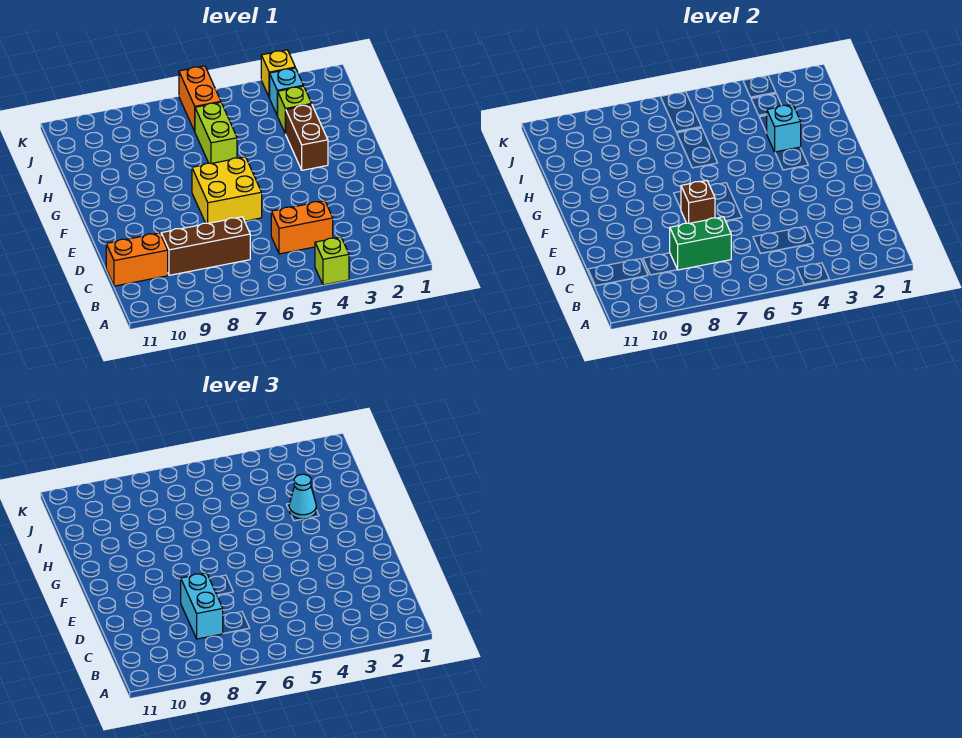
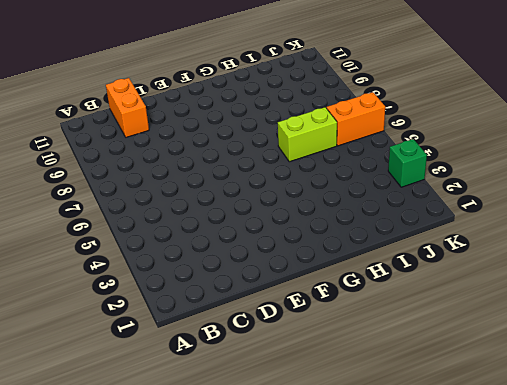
green brick K3 level 1 -> yellow brick K3 level 1
none -> lime brick A4 level 1
none -> orange brick C4:C5 level 1
none -> brown brick C7:C9 level 1

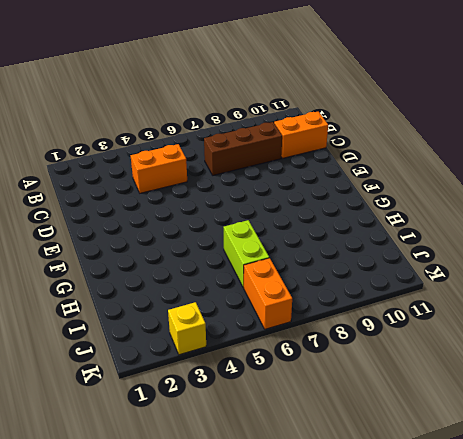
none -> lime brick A4 level 1
none -> yellow brick E6:F7 level 1
none -> brown brick G3:H3 level 1

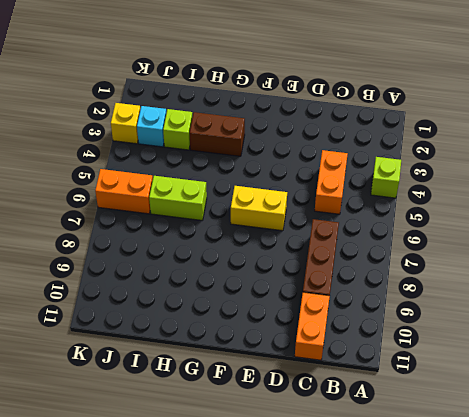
yellow brick E6:F6 level 1 -> yellow brick E6:F7 level 1
none -> green brick C7:C8 level 2
none -> brown brick E7 level 2
none -> cyan brick H3 level 2

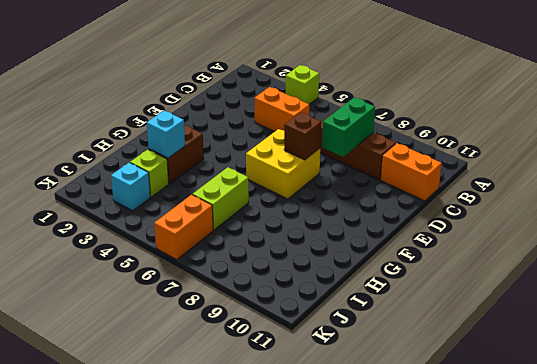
green brick C8:D8 level 2 -> green brick C7:C8 level 2
none -> yellow brick K3 level 1
none -> cyan brick C8:D8 level 3
none -> cyan cone H3 level 3

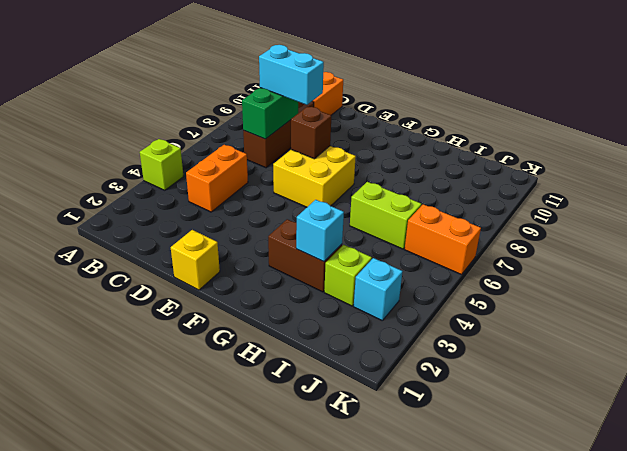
yellow brick E1 level 1 -> yellow brick K3 level 1
none -> cyan cone H3 level 3

